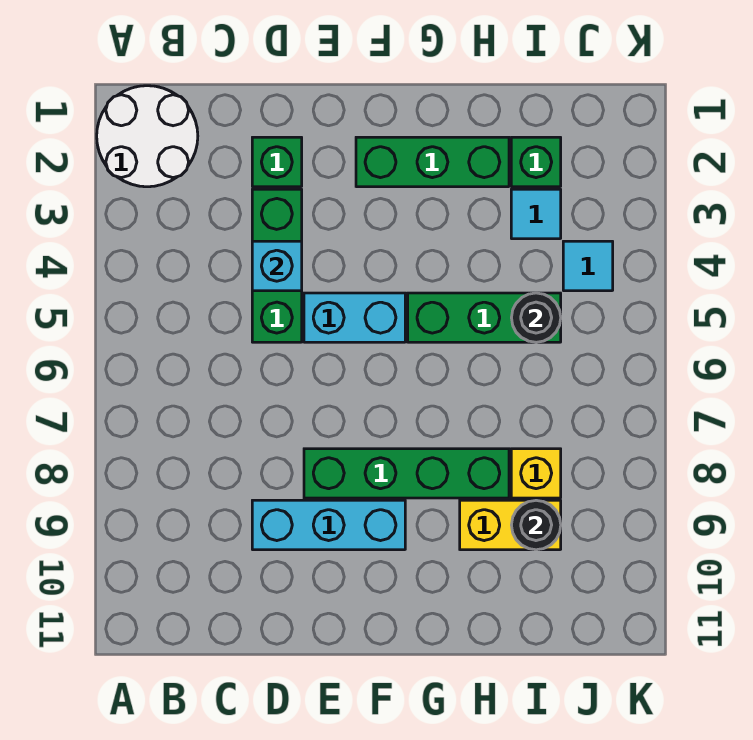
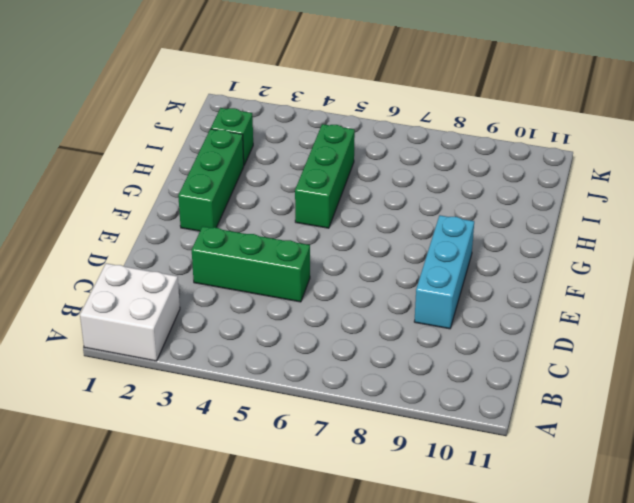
white brick A1:B2 level 1 -> white round brick A1:B2 level 1
none -> green brick D2 level 1
none -> cyan brick E5:F5 level 1
none -> green brick E8:H8 level 1

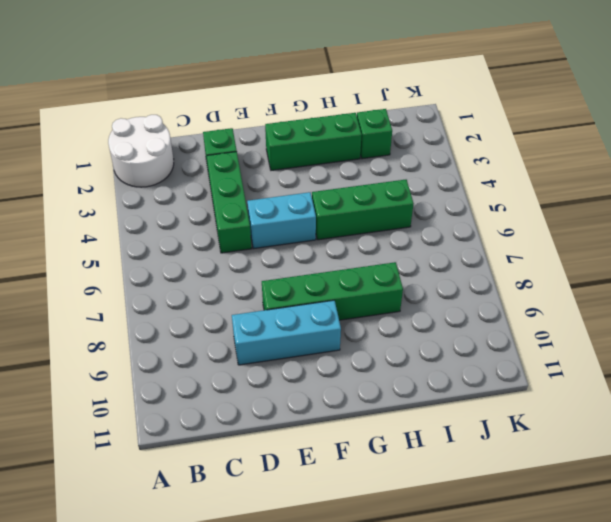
none -> yellow brick H9:I9 level 1
none -> cyan tile I3 level 1
none -> yellow brick I8 level 1

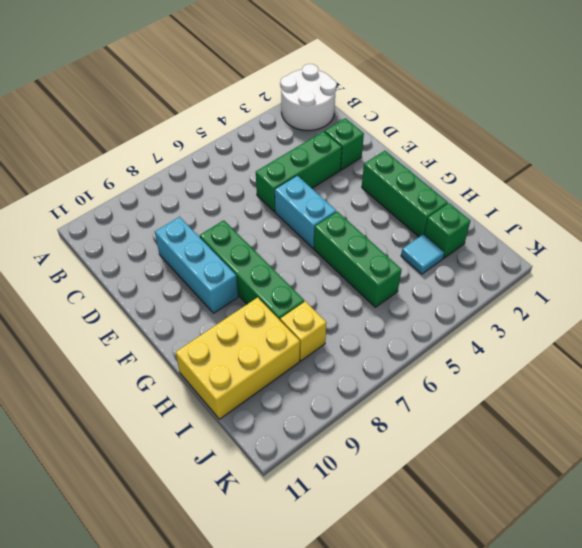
yellow brick H9:I11 level 1 -> yellow brick H9:I9 level 1
none -> cyan tile J4 level 1
none -> cyan brick D4 level 2
none -> black round brick I5 level 2

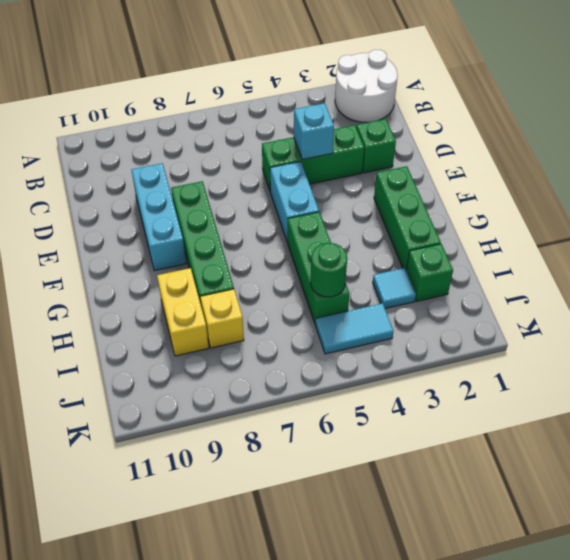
green round brick I5 level 2 -> black round brick I5 level 2
cyan tile J4:J5 level 1 -> cyan tile J4 level 1
none -> black round brick I9 level 2

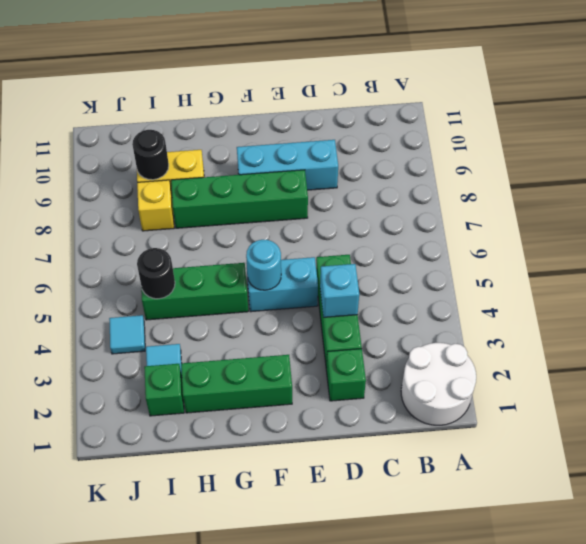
cyan round brick F5 level 2 -> none

